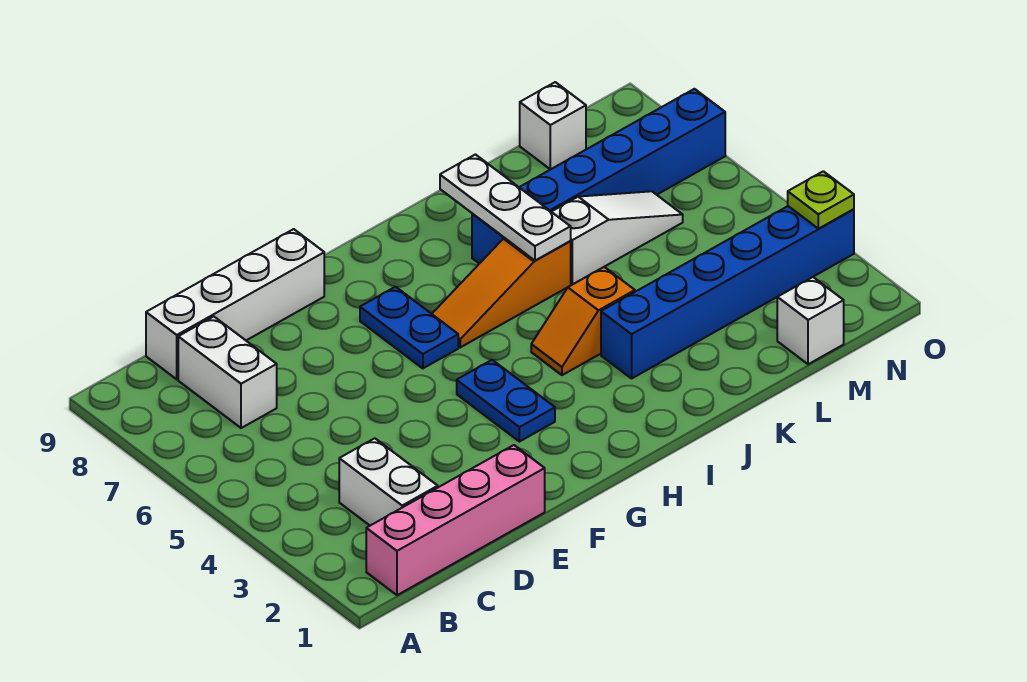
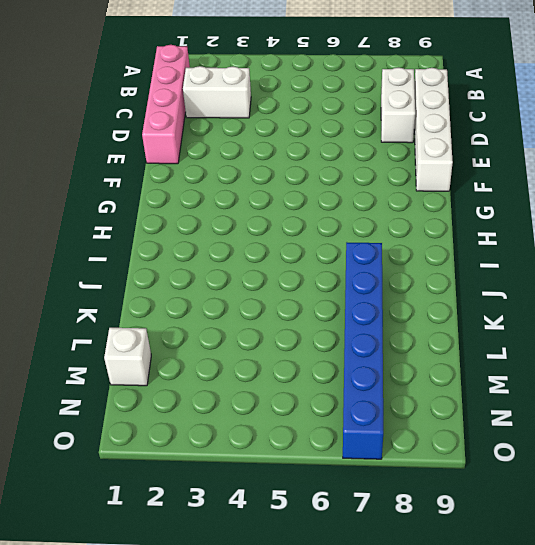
white brick C8:D8 level 1 -> white brick C7:C8 level 1
none -> blue plate G3:G4 level 1
none -> blue plate G6:G7 level 1
none -> orange slope H6:J6 level 1 top J

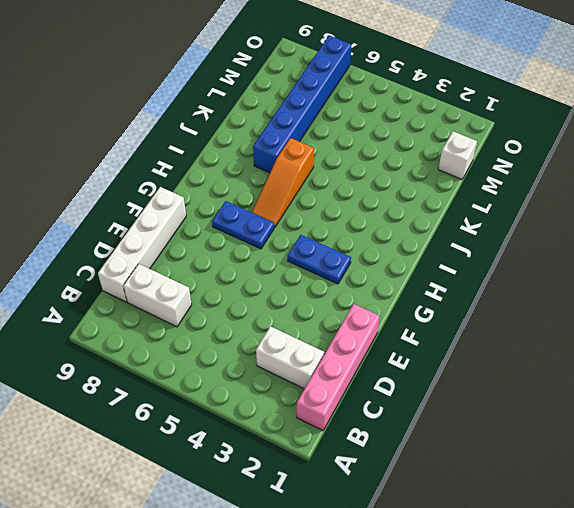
none -> orange slope I4:J4 level 1 top J
none -> blue brick J3:O3 level 1
none -> white slope K6:M6 level 1 top K

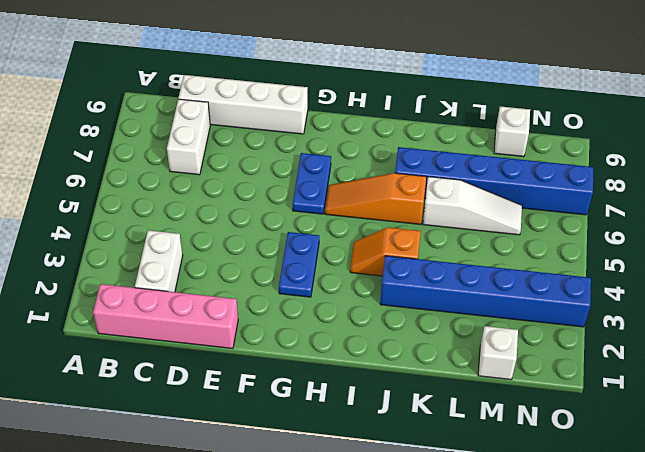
none -> white plate J6:J8 level 2
none -> lime plate O3 level 2

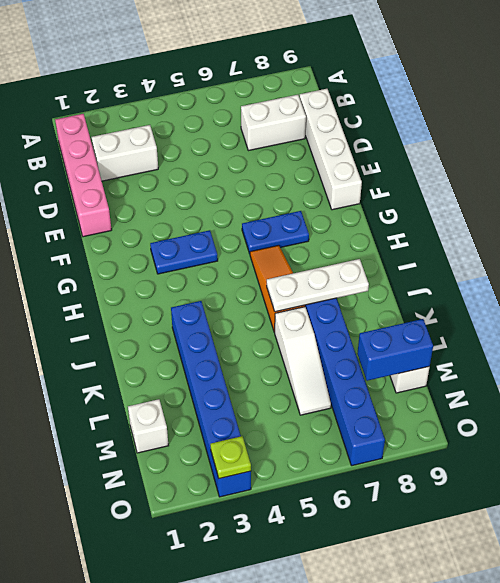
blue brick M8:M9 level 2 -> none
none -> orange slope I4:J4 level 1 top J

